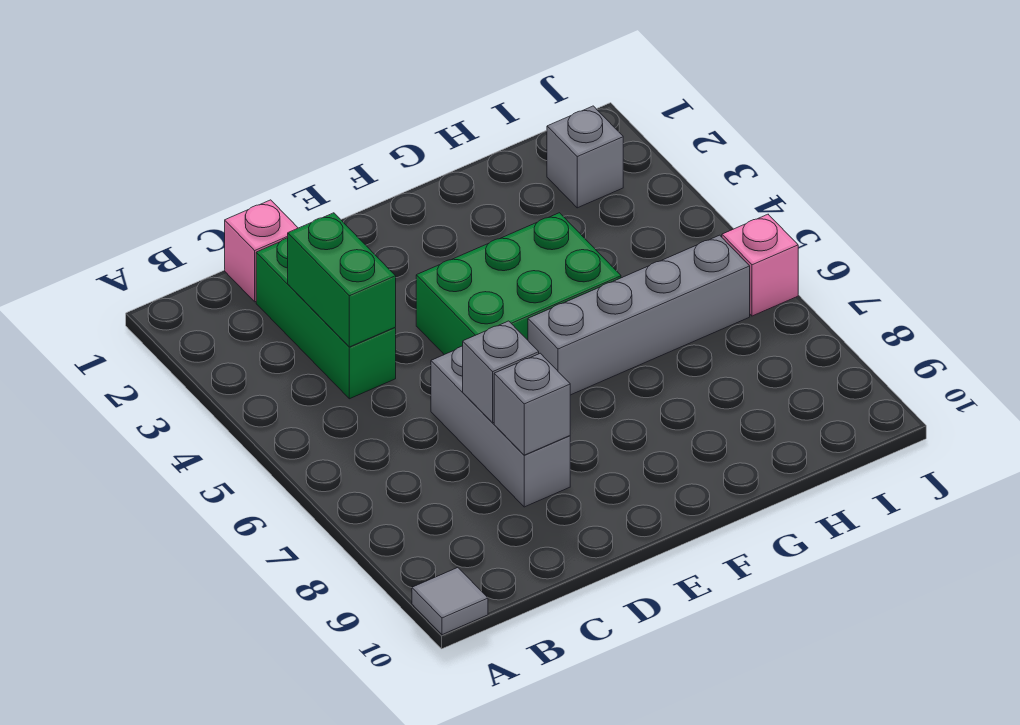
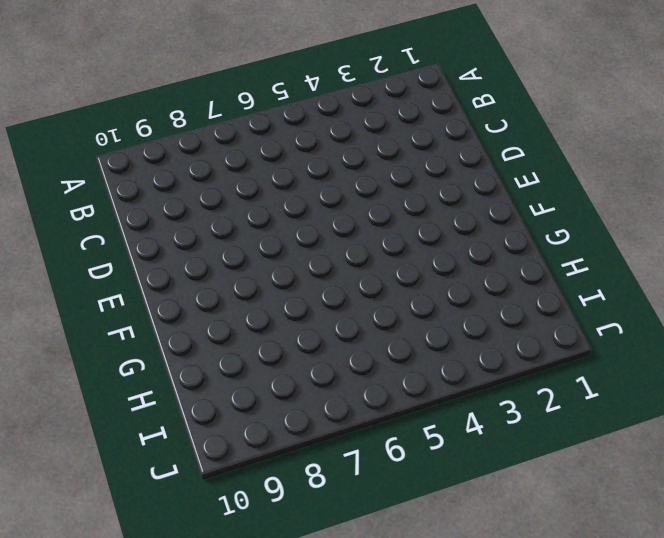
none -> grey tile A10 level 1
none -> pink brick C1 level 1

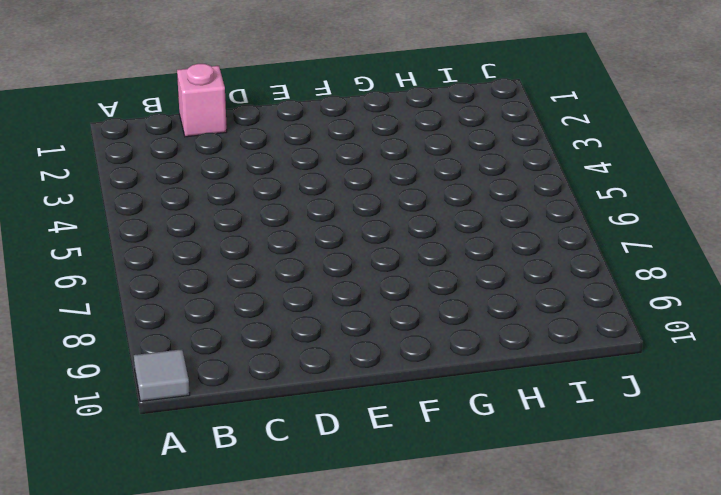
none -> green brick C2:C4 level 1
none -> grey brick D6:D8 level 1

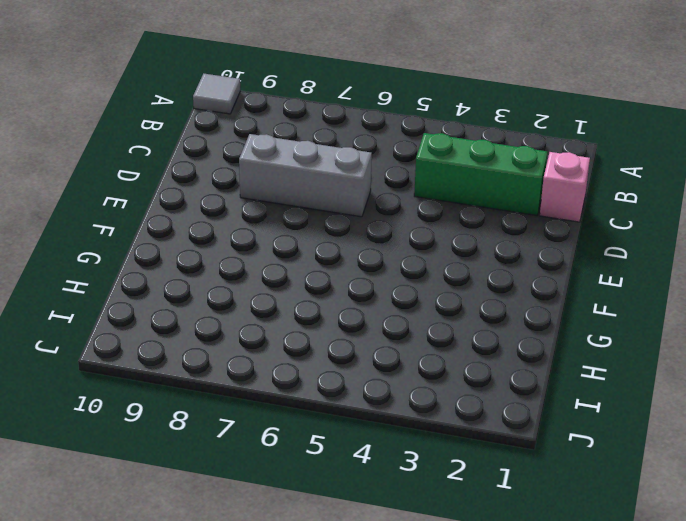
none -> green brick E4:G5 level 1
none -> grey brick F6:I6 level 1

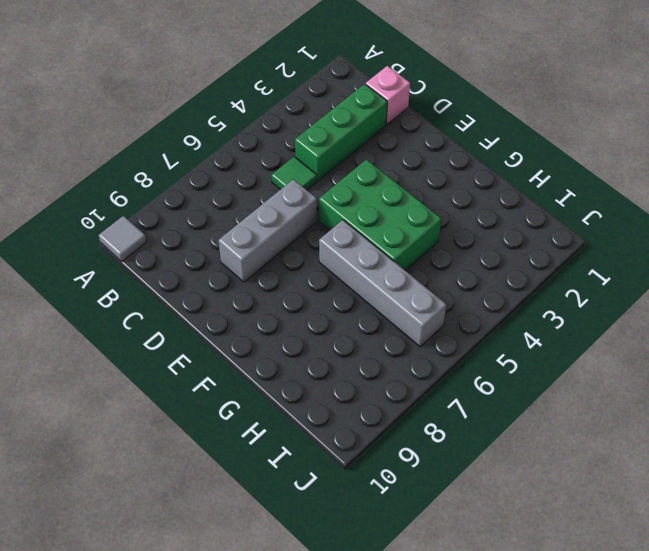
green tile C5 level 1 -> none
none -> grey brick I2 level 1
none -> pink brick J6 level 1

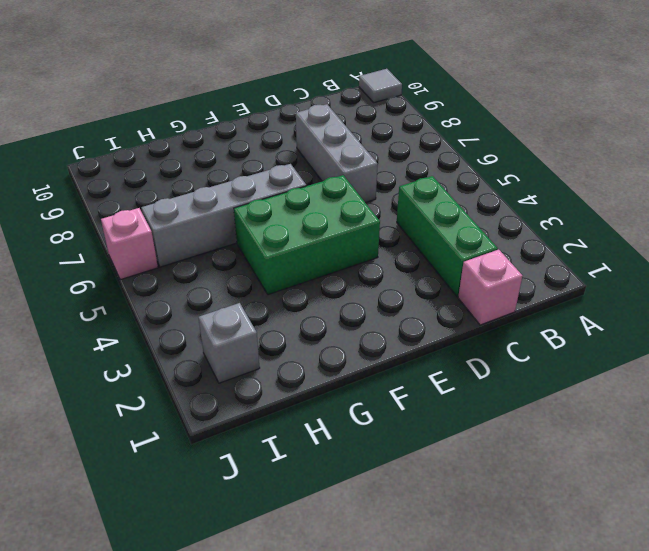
none -> green brick C3:C4 level 2
none -> grey brick D7 level 2

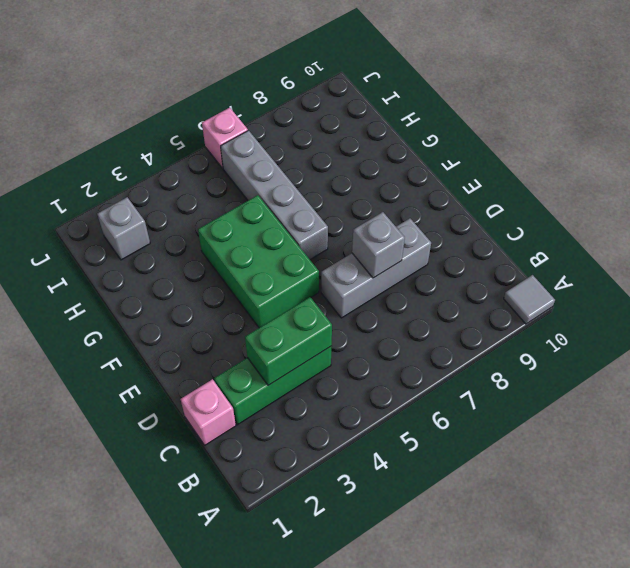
none -> grey brick D8 level 2

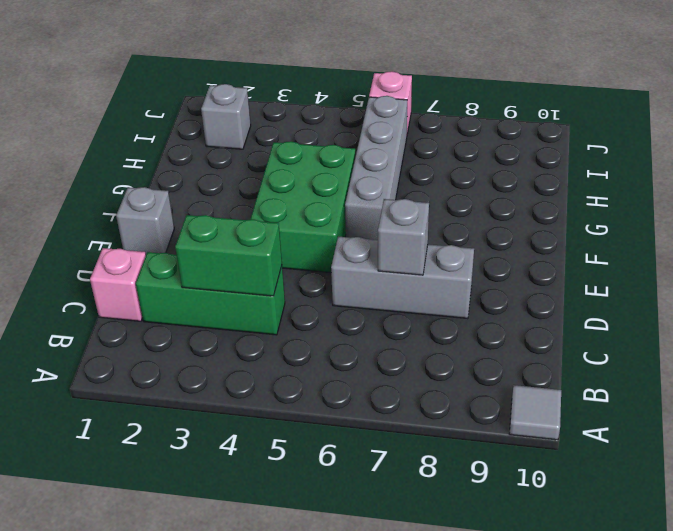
grey brick E1 level 1 -> grey brick D8 level 2

